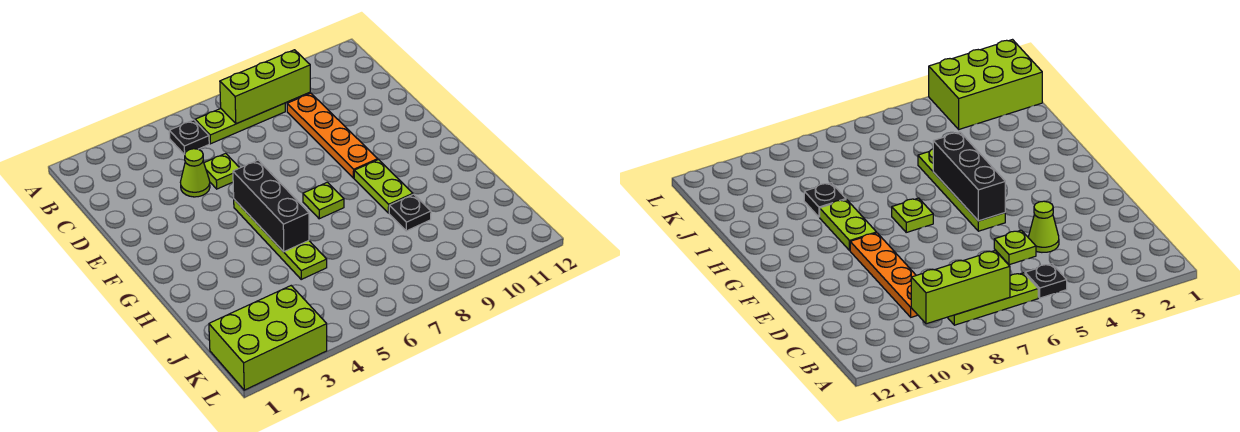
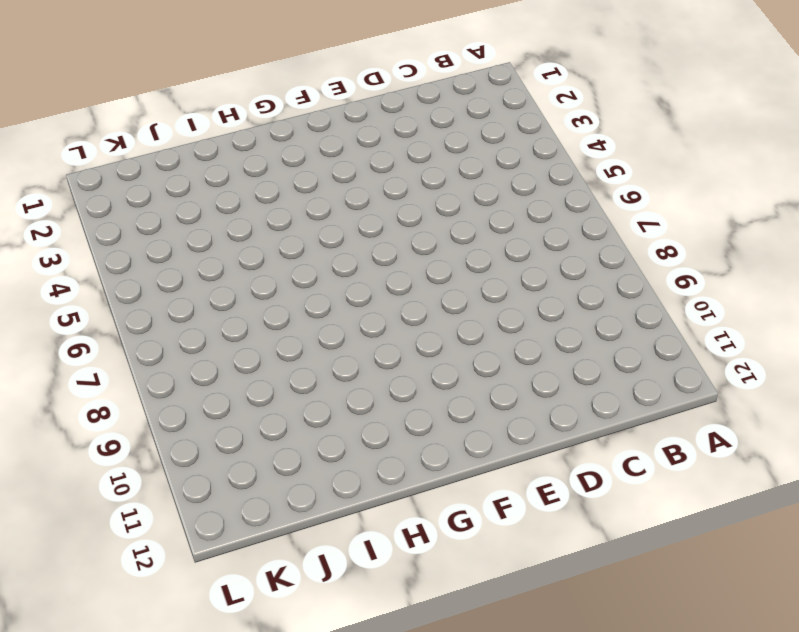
none -> black plate B5 level 1
none -> lime plate B6:B8 level 1
none -> orange plate C9:F9 level 1

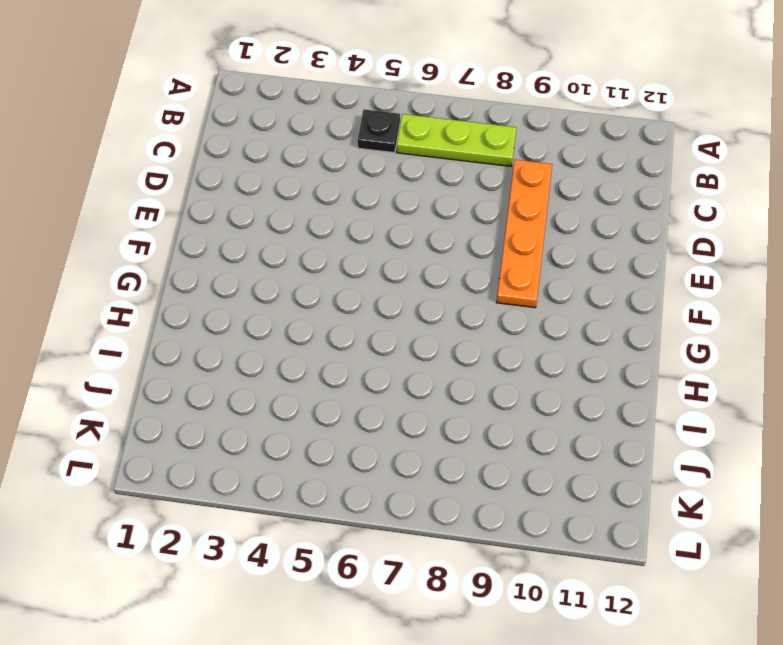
none -> lime cone D4 level 1
none -> lime plate D5 level 1
none -> lime plate F5:I5 level 1

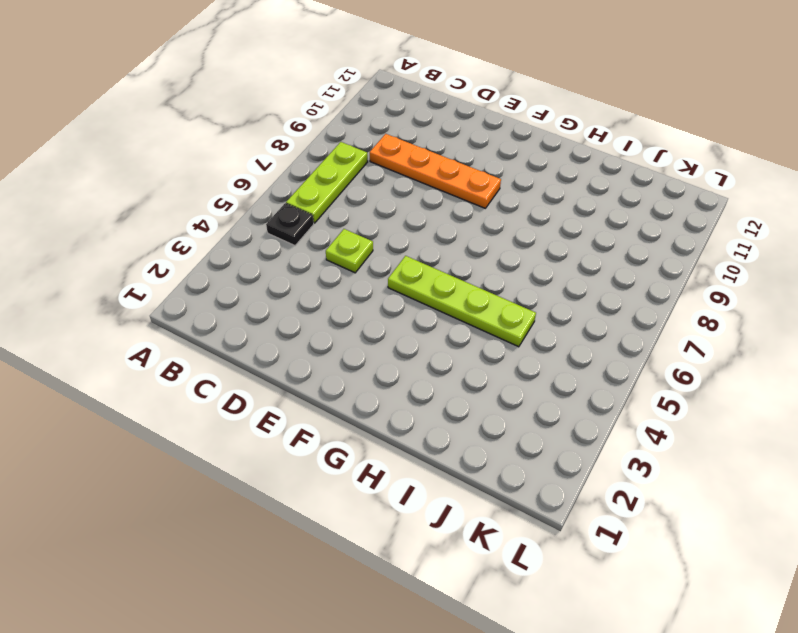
none -> lime cone D4 level 1
none -> lime plate G7 level 1
none -> lime plate G9:H9 level 1

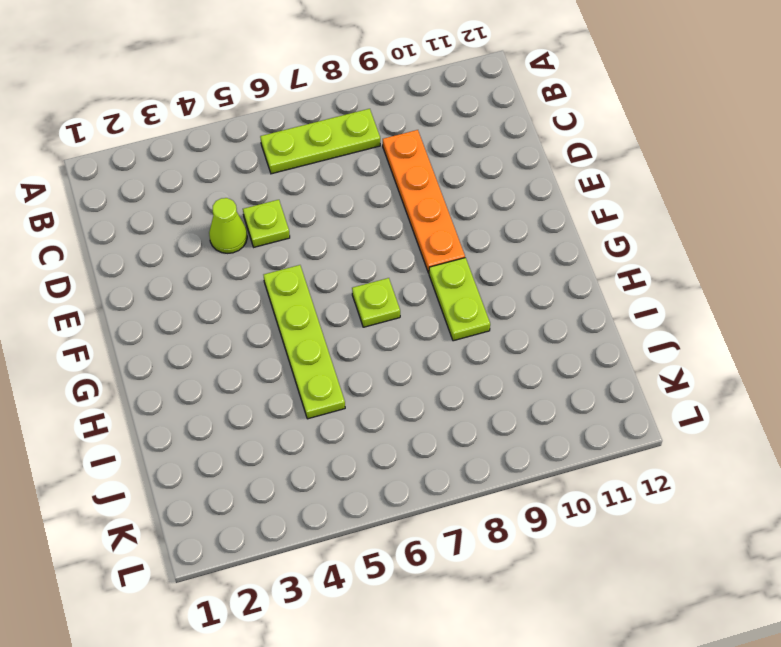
none -> black plate B5 level 1
none -> black plate I9 level 1
none -> lime brick K1:L3 level 1

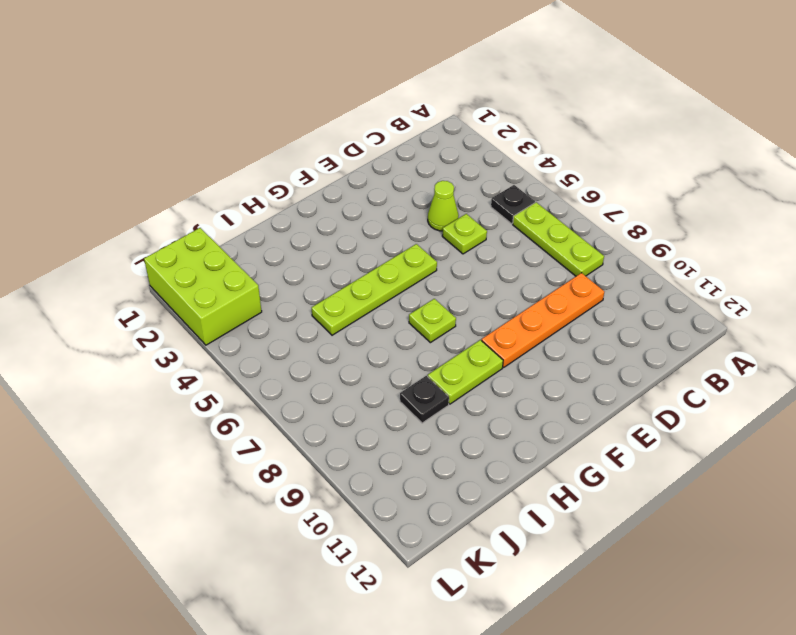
none -> lime brick B7:B9 level 2
none -> black brick F5:H5 level 2

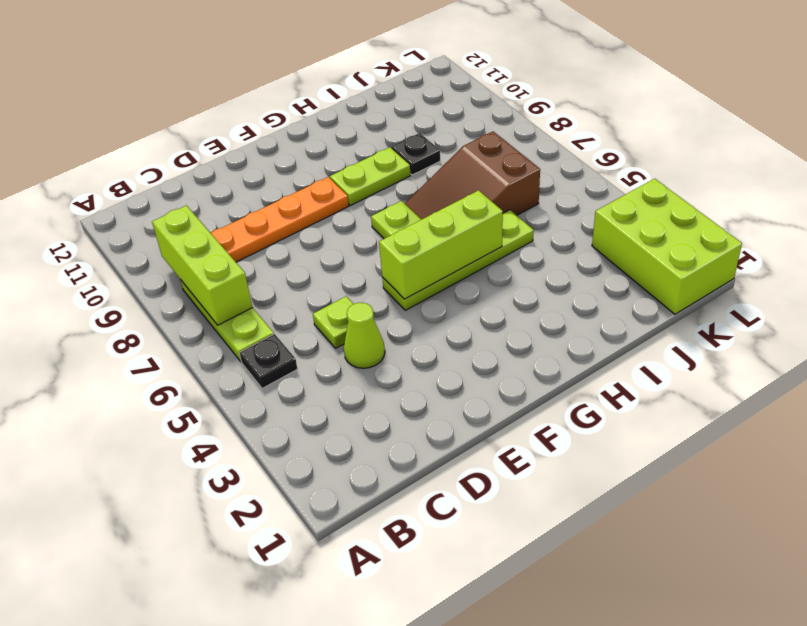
lime brick F5:H5 level 2 -> black brick F5:H5 level 2
brown slope H6:J7 level 1 top J -> none

